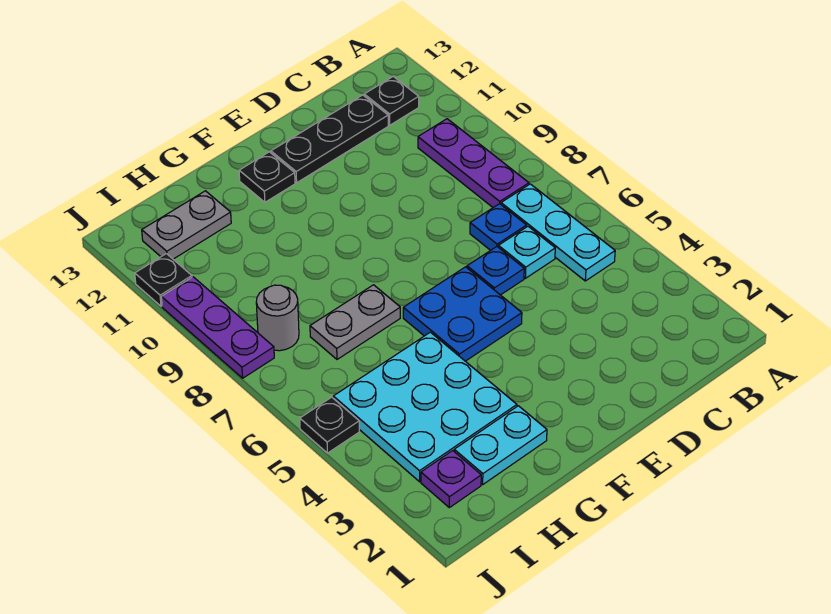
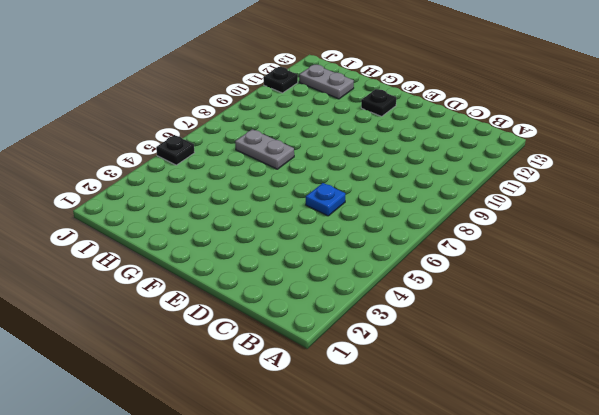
none -> cyan plate B5:B7 level 1
none -> purple plate B8:B10 level 1
none -> black plate B12 level 1

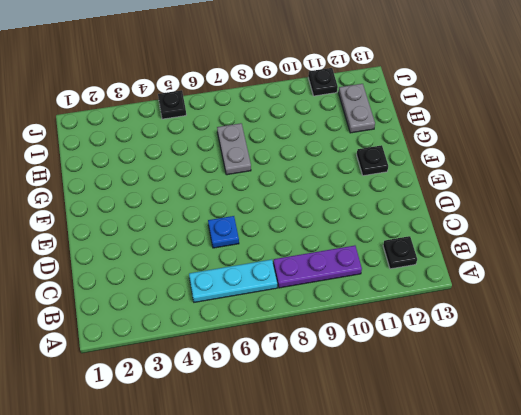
none -> cyan plate C6 level 1
none -> blue plate C7 level 1
none -> black plate C12:E12 level 1

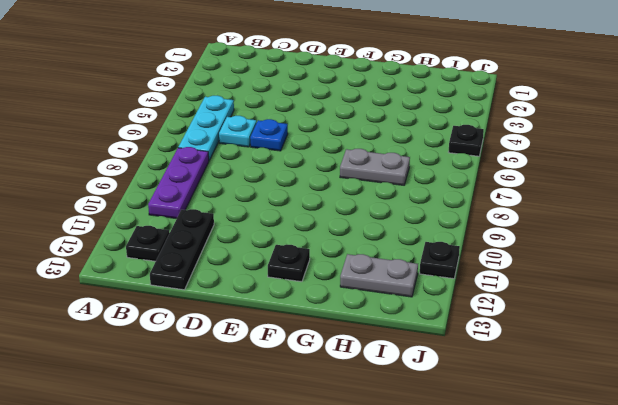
black plate C11:C13 level 1 -> black plate C12:E12 level 1
none -> blue plate C7 level 1
none -> blue plate E5:F6 level 1
none -> cyan plate G2:H2 level 1

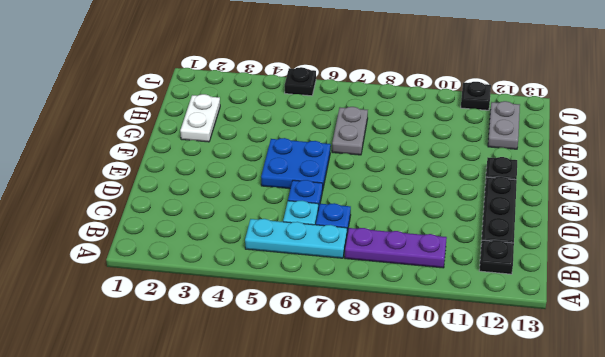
white plate G2:H2 level 1 -> cyan plate G2:H2 level 1
none -> cyan plate G3:I5 level 1
none -> purple plate I2 level 1
none -> grey round brick I8 level 1

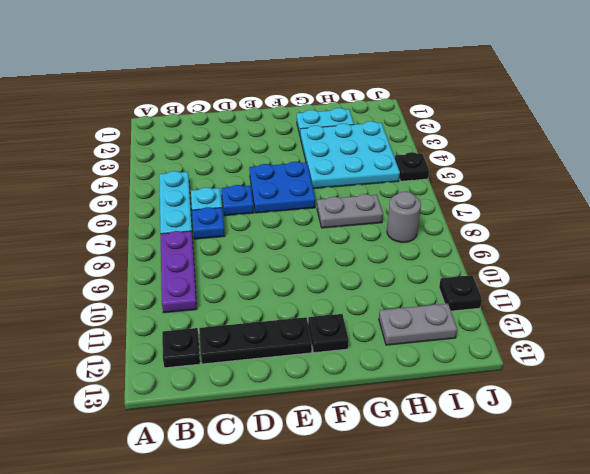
none -> purple plate I2 level 1
none -> purple plate J8:J10 level 1

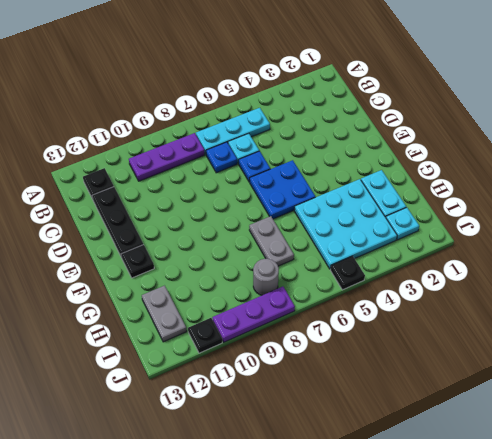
cyan plate I2 level 1 -> purple plate I2 level 1

